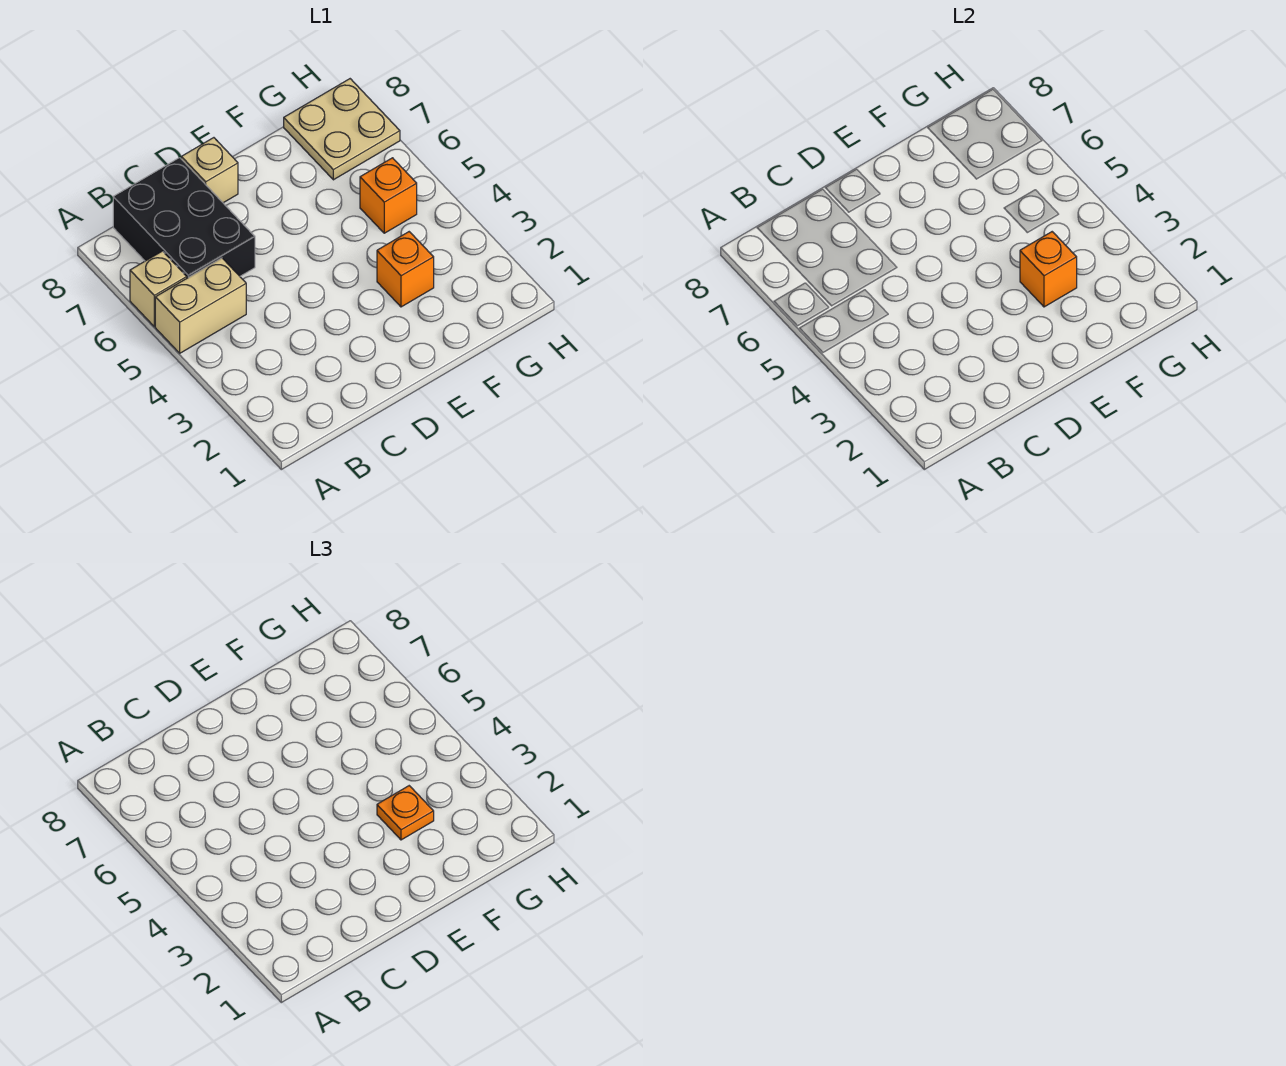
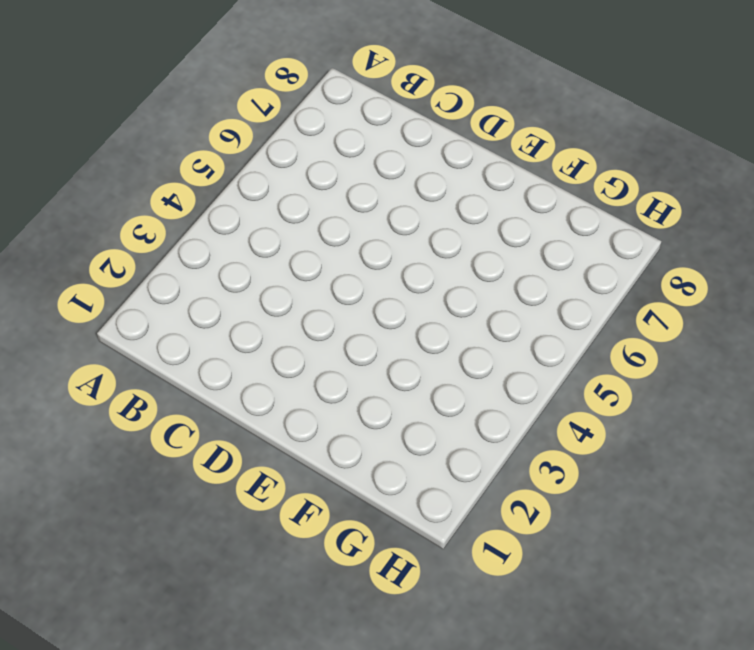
none -> tan brick A5:B5 level 1
none -> tan brick A6 level 1

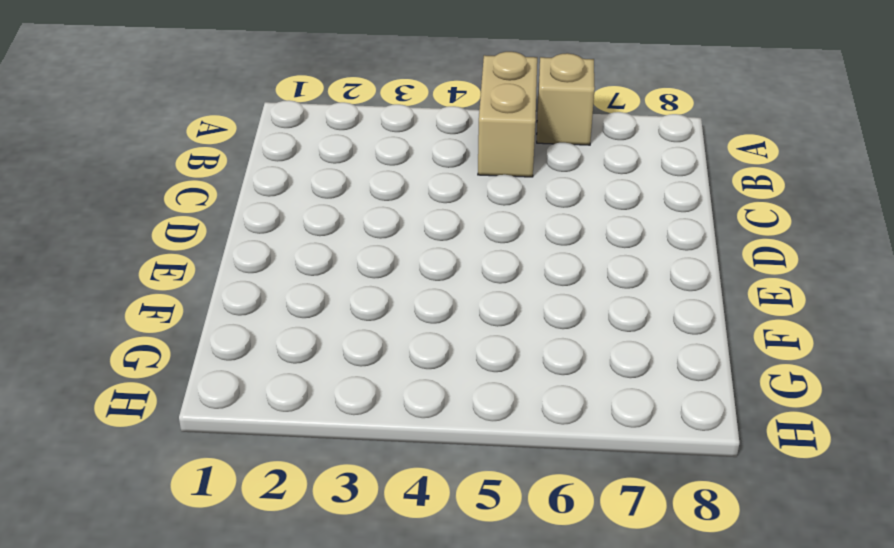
none -> black brick B6:C8 level 1
none -> tan brick D8 level 1

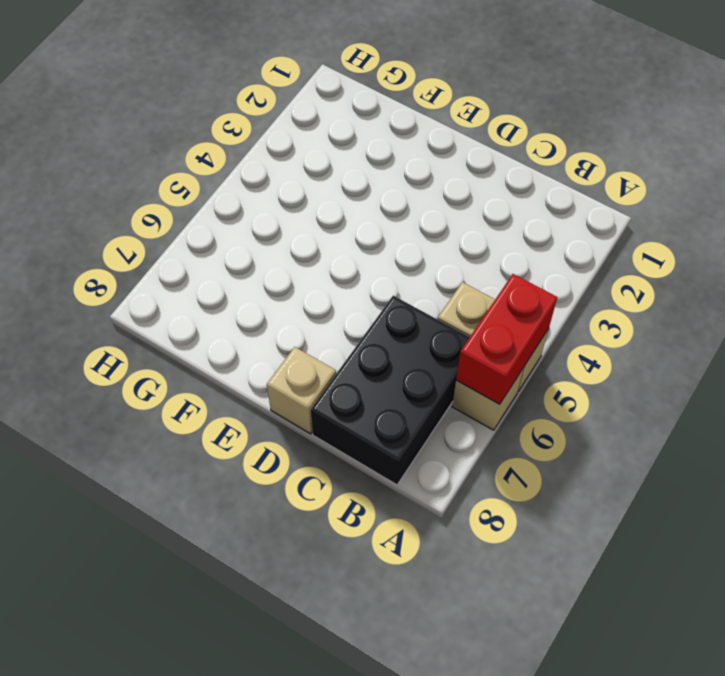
red brick A5:A6 level 2 -> none
none -> orange brick F3 level 1
none -> orange brick G5 level 1

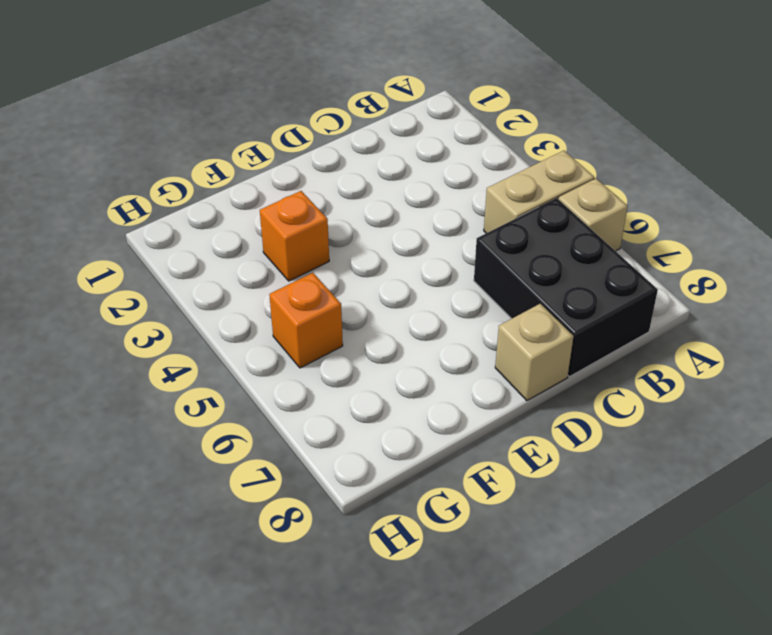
none -> tan plate G7:H8 level 1
none -> orange brick F3 level 2

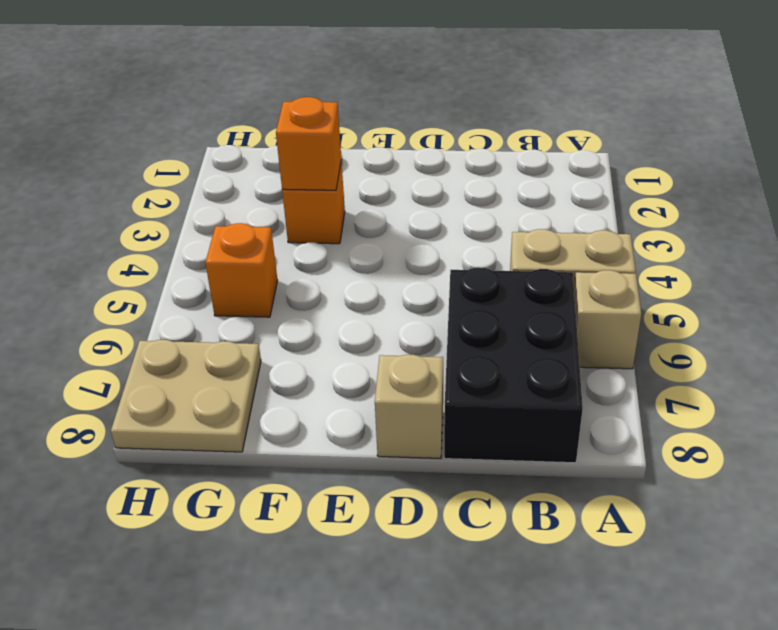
none -> orange plate F3 level 3

